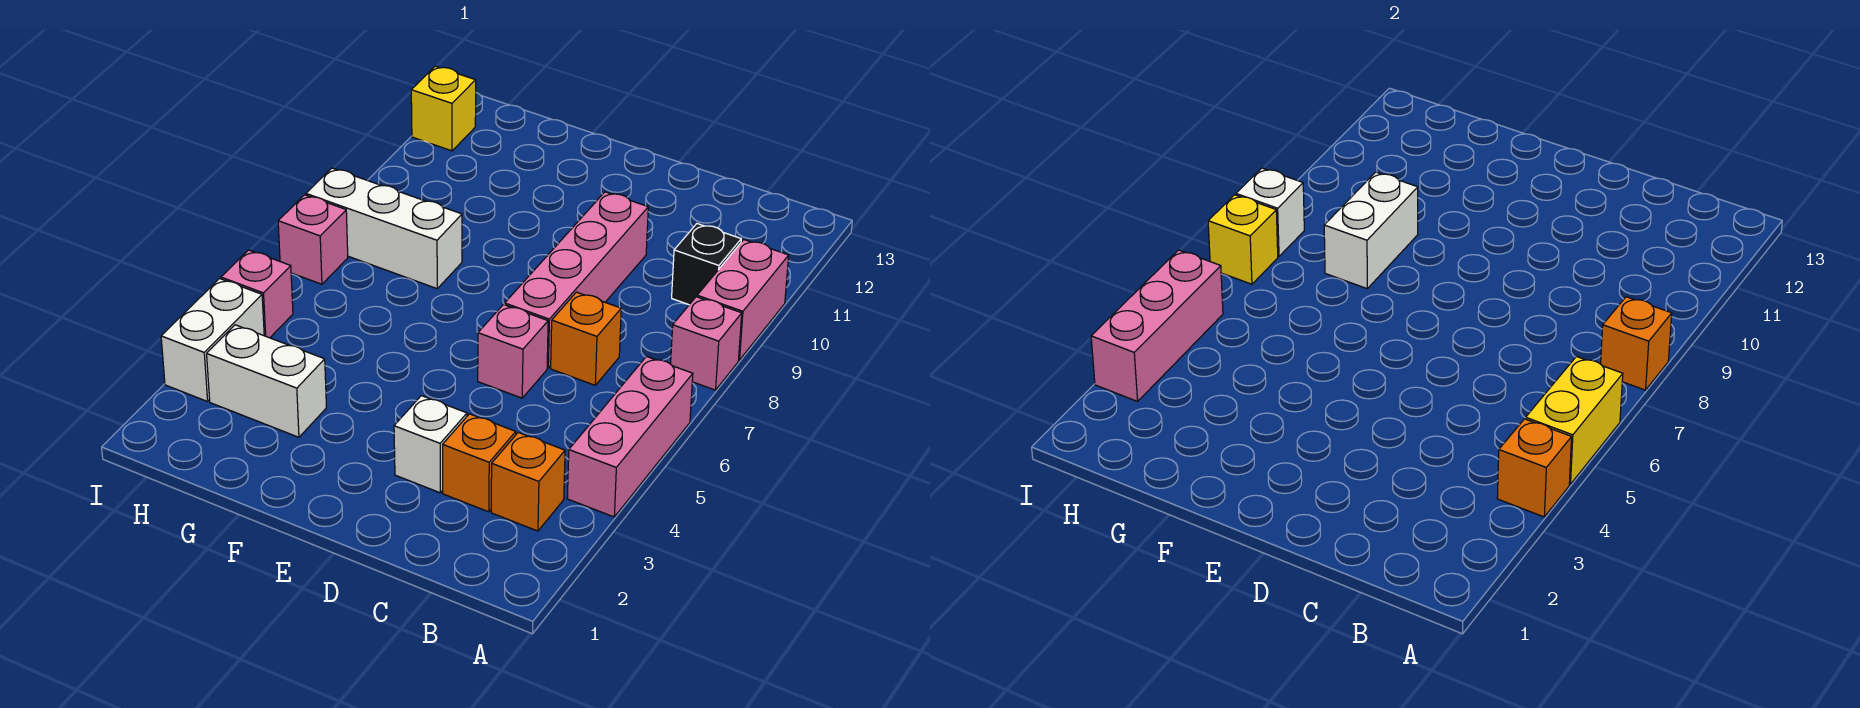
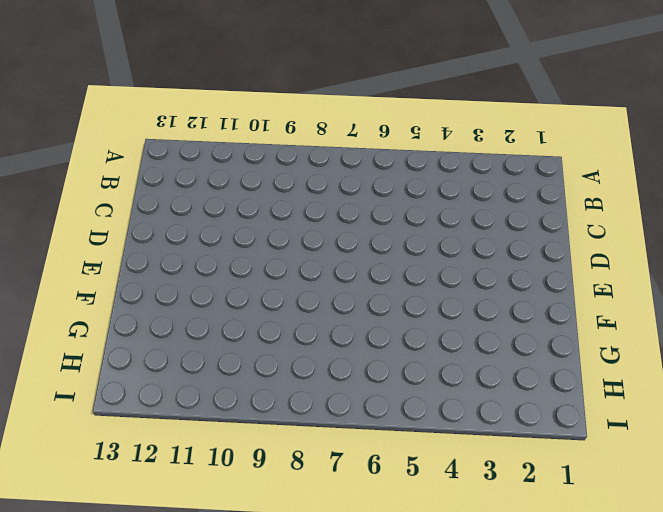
none -> pink brick A4:A6 level 1
none -> pink brick A8 level 1
none -> pink brick A9:A10 level 1

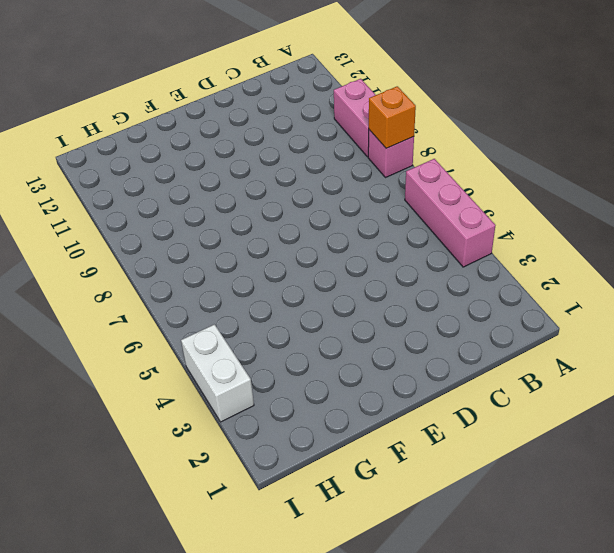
none -> orange brick B3 level 1
none -> black brick B10 level 1
none -> orange brick C3 level 1

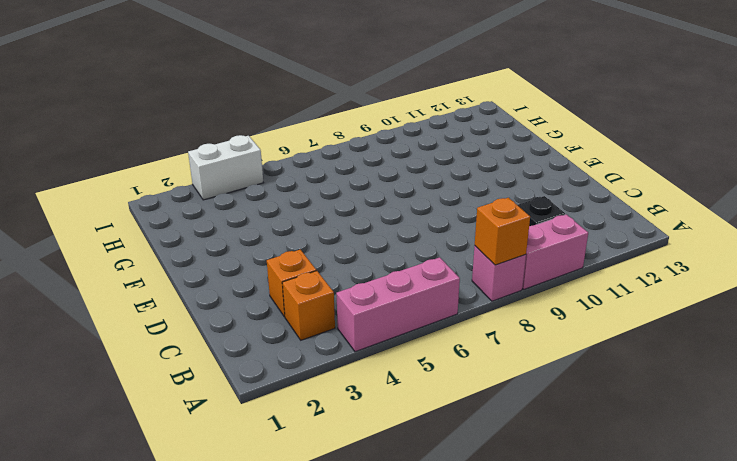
none -> orange brick C7 level 1
none -> white brick D3 level 1
none -> pink brick D6 level 1

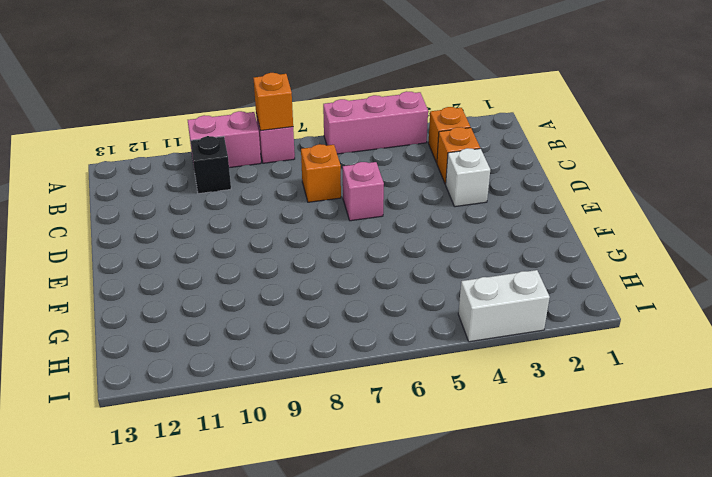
none -> pink brick D7:D10 level 1
none -> white brick G3:H3 level 1
none -> white brick G8:I8 level 1

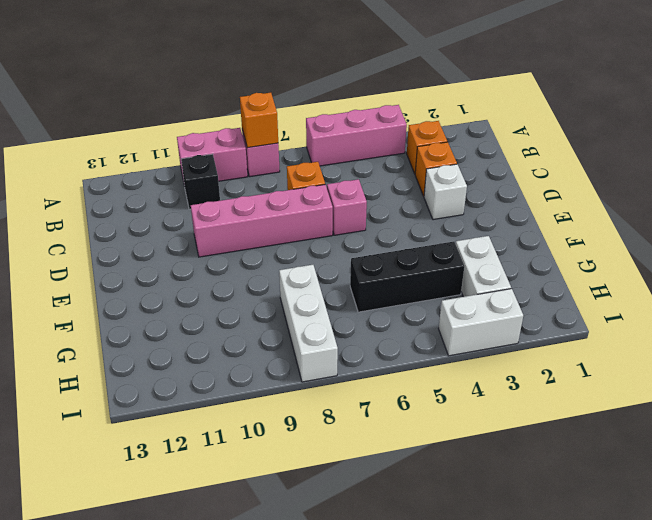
black brick G4:G6 level 1 -> none
none -> pink brick I5 level 1
none -> pink brick I7 level 1
none -> yellow brick I12 level 1

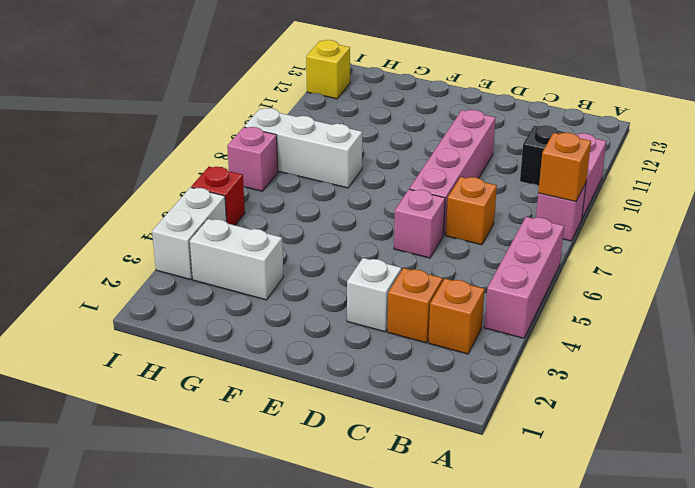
red brick I5 level 1 -> pink brick I5 level 1
none -> orange brick A4 level 2
none -> yellow brick A5:A6 level 2
none -> white brick G8:G9 level 2

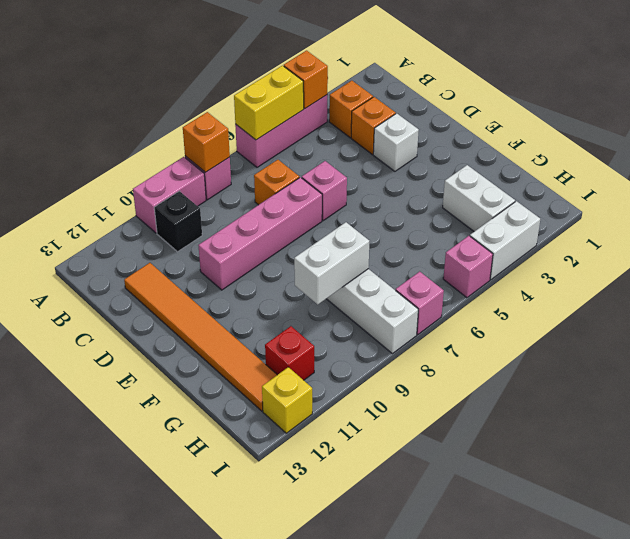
orange tile C12:H12 level 1 -> none
red brick H11 level 1 -> none
none -> pink brick I3:I5 level 2
none -> yellow brick I7 level 2
none -> white brick I8 level 2

